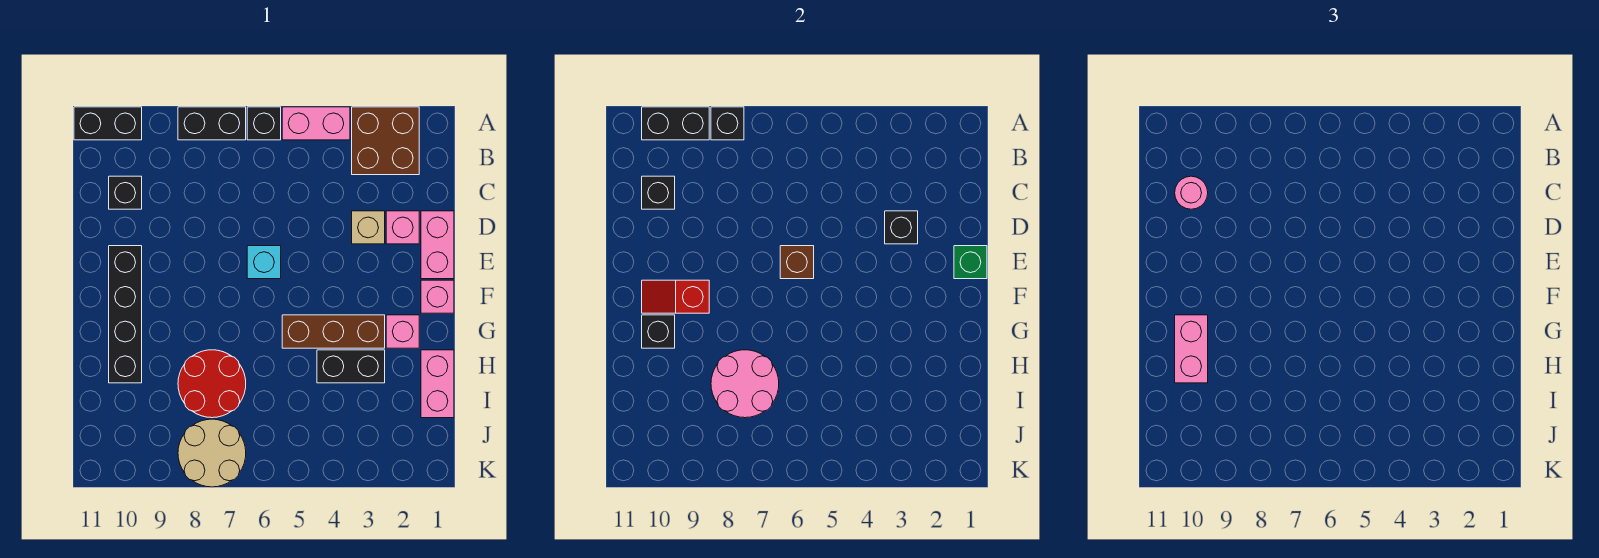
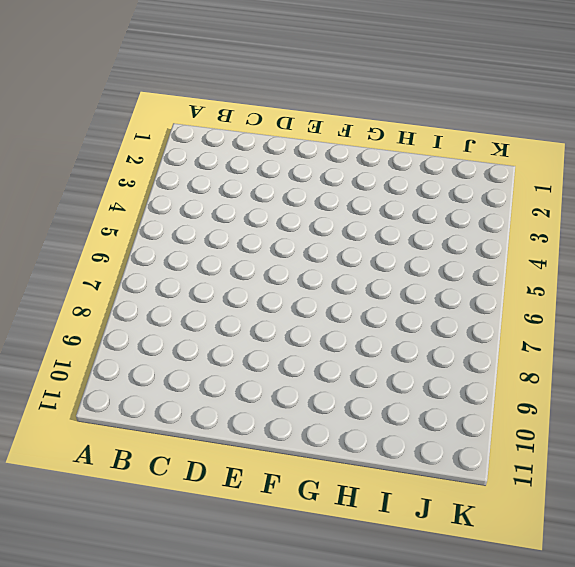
none -> brown brick A2:B3 level 1
none -> pink brick A4:A5 level 1
none -> black brick A6 level 1

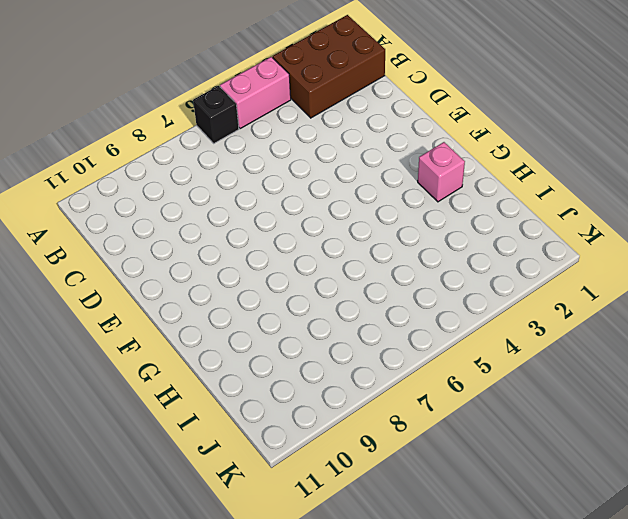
brown brick A1:B3 level 1 -> brown brick A2:B3 level 1
none -> black brick A7:A8 level 1
none -> black brick A10:A11 level 1
none -> black brick C10 level 1

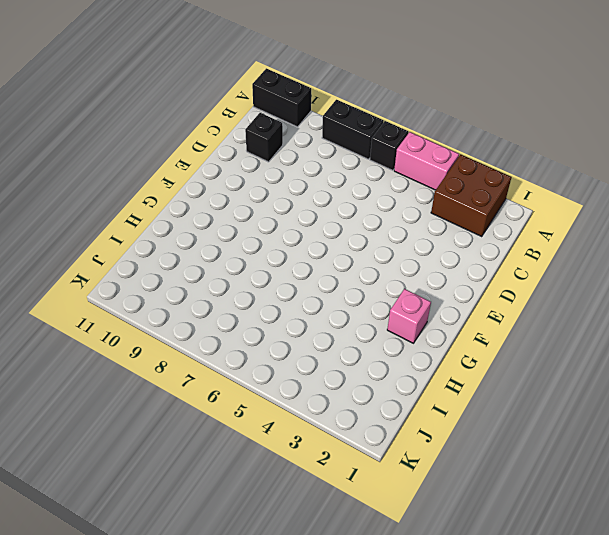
none -> pink brick D1:E1 level 1
none -> pink brick D2 level 1
none -> tan brick D3 level 1

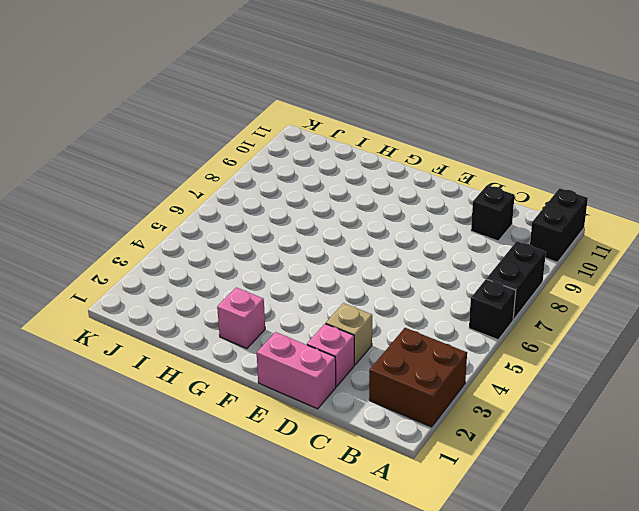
none -> pink brick A4:A5 level 1
none -> cyan brick E6 level 1
none -> black brick E10:H10 level 1

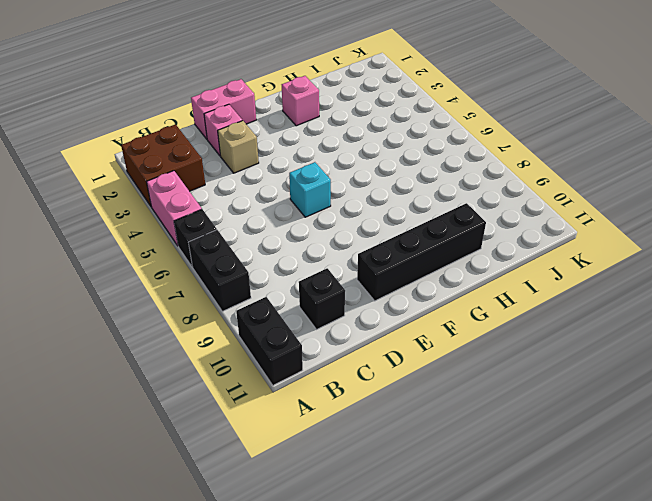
none -> pink brick F1 level 1
none -> brown brick G3:G5 level 1
none -> pink brick H1:I1 level 1

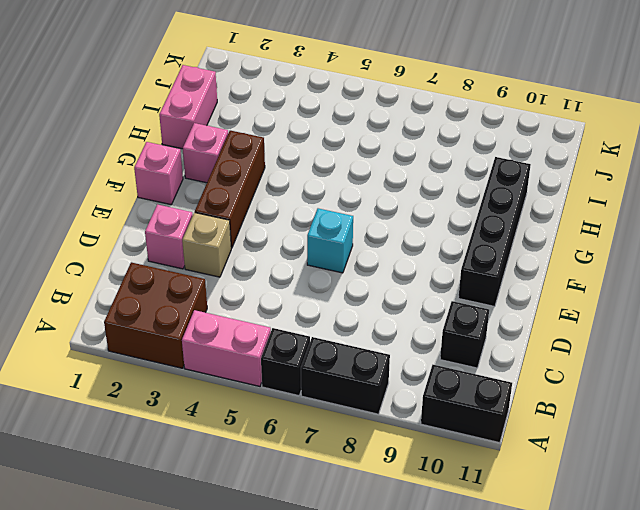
brown brick E3:G3 level 1 -> brown brick G3:G5 level 1
none -> pink brick D1:E1 level 1
none -> black brick H3:H4 level 1
none -> red round brick H7:I8 level 1

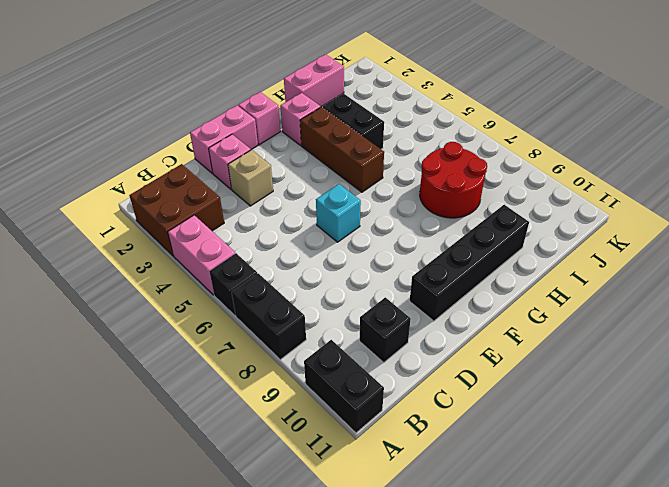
none -> tan round brick J7:K8 level 1
none -> black brick A8 level 2
none -> black brick A9:A10 level 2

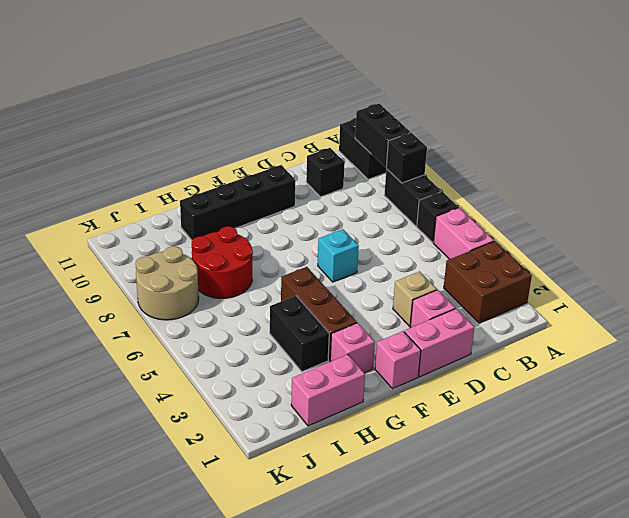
none -> black brick C10 level 2
none -> black brick D3 level 2
none -> green brick E1 level 2

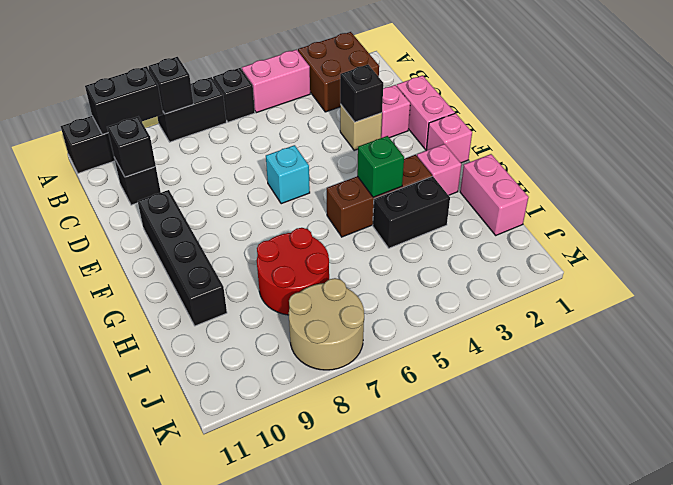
green brick G4 level 2 -> green brick E1 level 2
none -> brown brick E6 level 2
none -> red slope F9:F10 level 2 top 9
none -> black brick G10 level 2

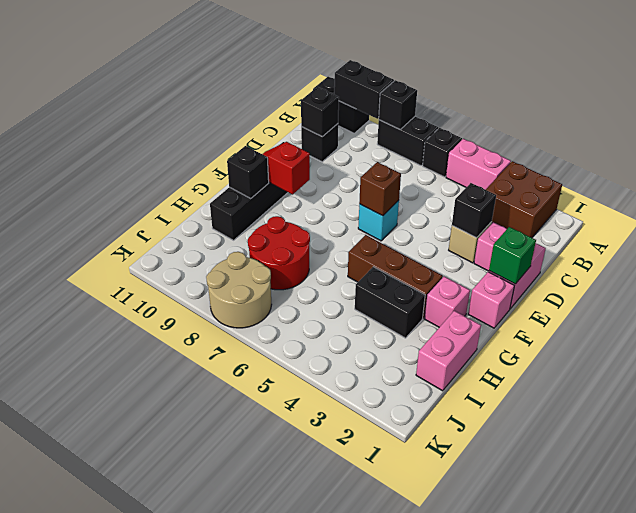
none -> pink round brick H7:I8 level 2
none -> pink round brick C10 level 3
none -> pink brick G10:H10 level 3

